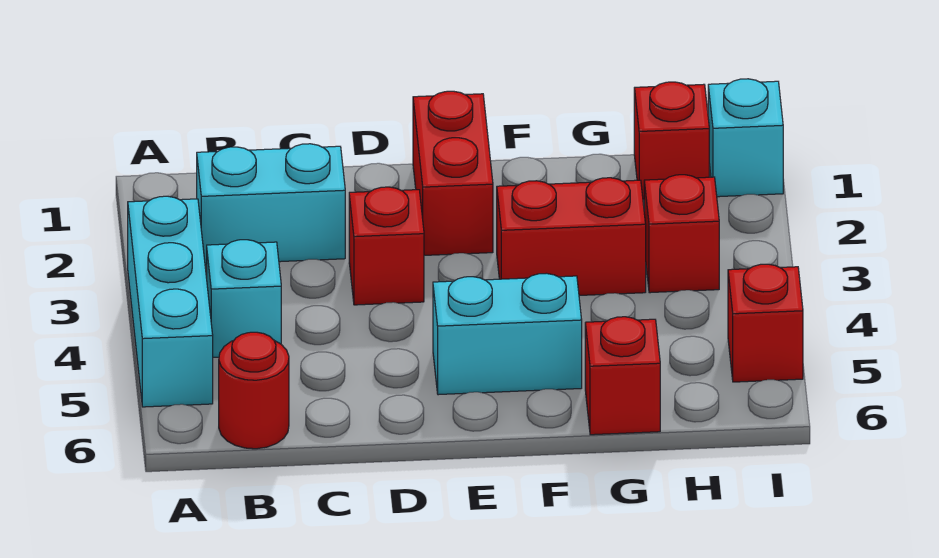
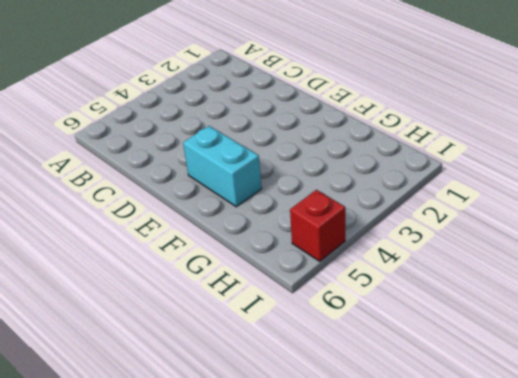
none -> cyan brick A3:A5 level 1
none -> cyan brick B2:C2 level 1
none -> cyan brick B4 level 1

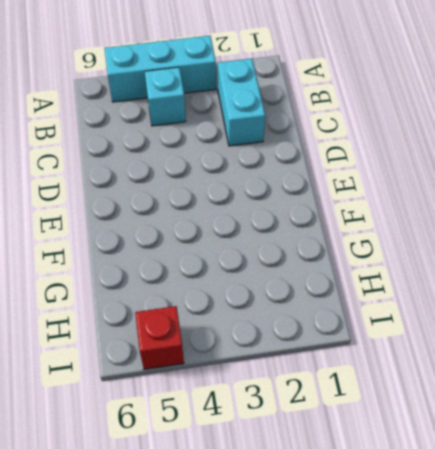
none -> red round brick B6 level 1
none -> red brick D3 level 1
none -> red brick E1:E2 level 1

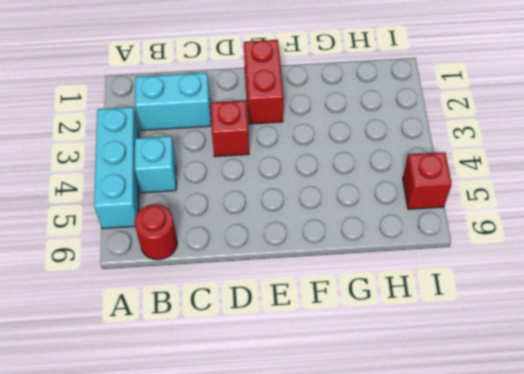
none -> cyan brick E5:F5 level 1
none -> red brick F3:G3 level 1
none -> red brick G6 level 1

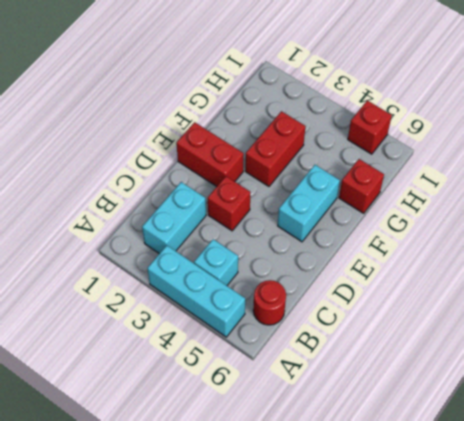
none -> red brick H1 level 1
none -> red brick H3 level 1
none -> cyan brick I1 level 1

